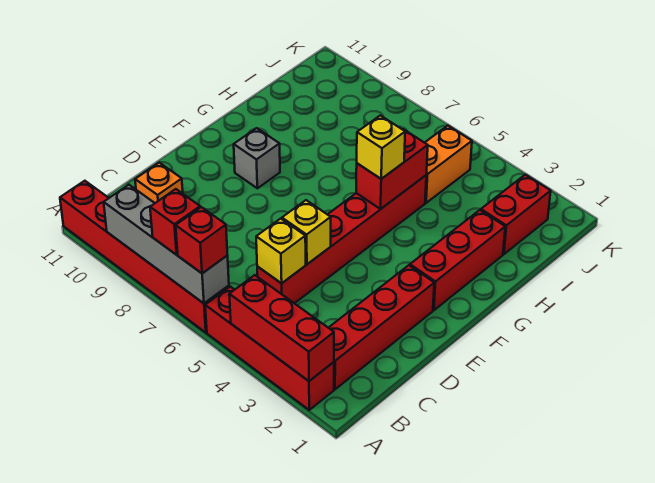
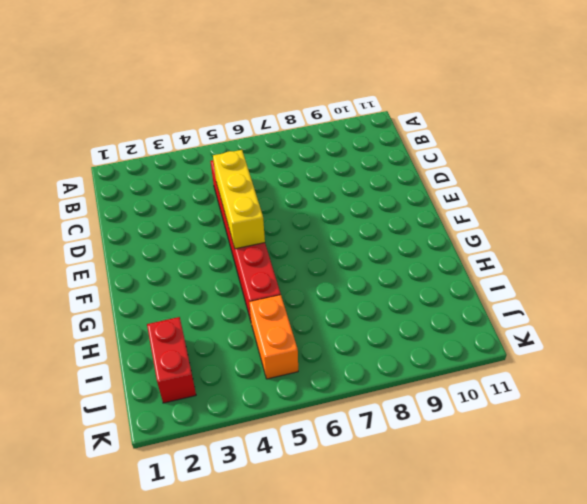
yellow brick D5:F5 level 2 -> yellow brick D5 level 2
none -> red brick A2:A5 level 1
none -> red brick A6:A11 level 1
none -> red brick B2:E2 level 1

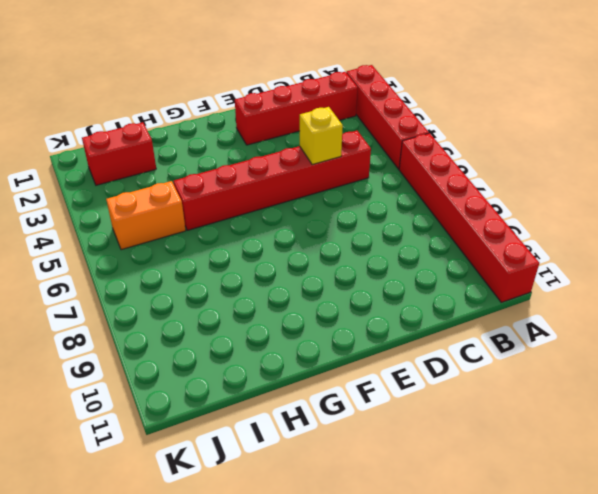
none -> orange brick C10 level 1
none -> red brick F2:H2 level 1
none -> grey brick F9 level 1

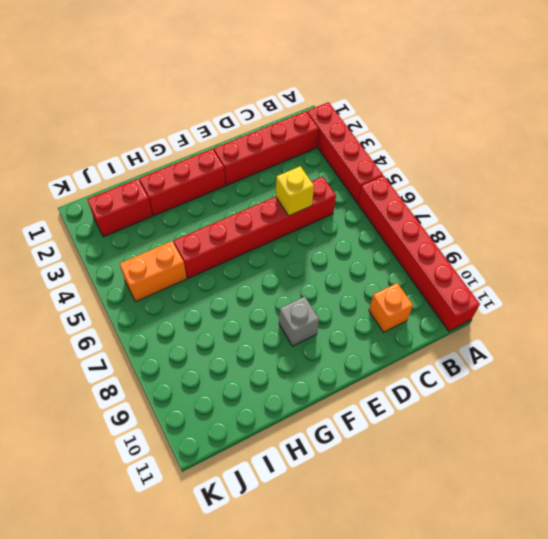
none -> red brick A2:A4 level 2
none -> grey brick A6:A9 level 2
none -> yellow brick C5 level 2

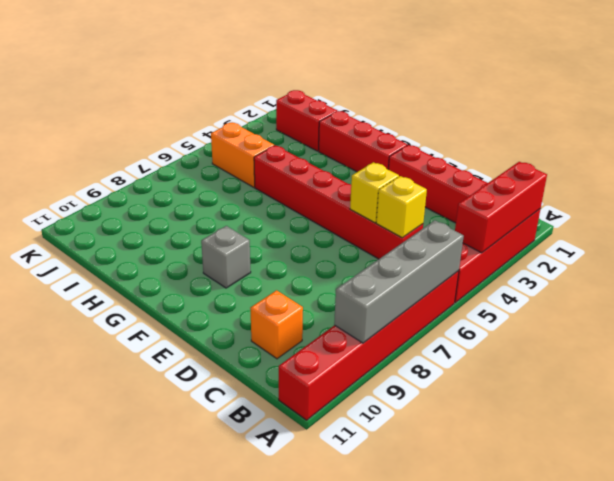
none -> red brick G5:H5 level 2
none -> red brick A6 level 3
none -> red brick A7 level 3

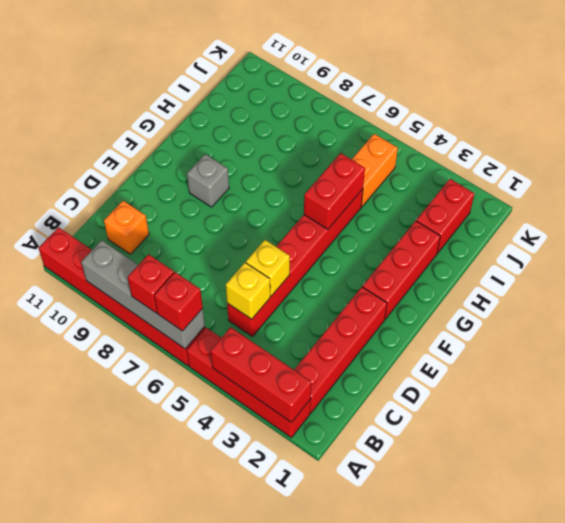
none -> yellow brick G5 level 3

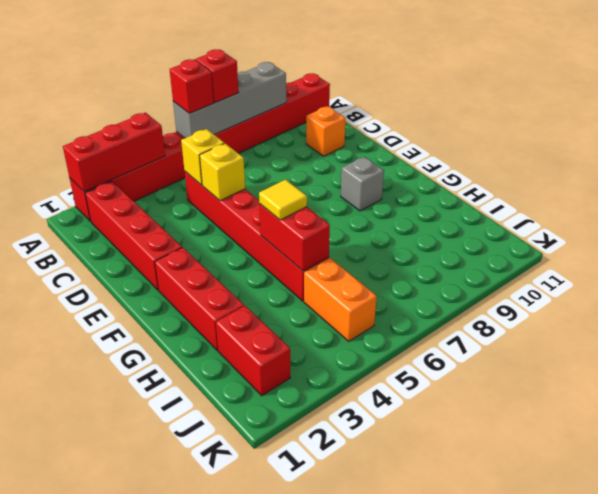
yellow tile G5 level 3 -> yellow brick G5 level 3

